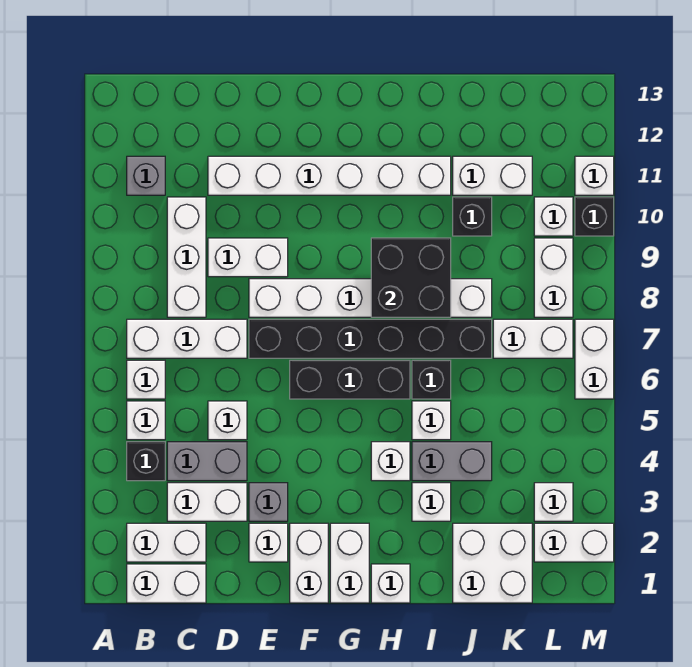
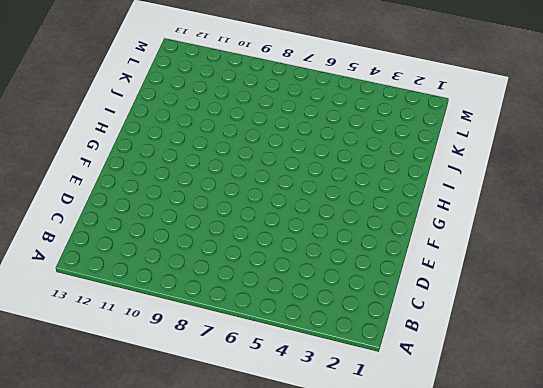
none -> white brick B1:C1 level 1
none -> white brick B2:C2 level 1
none -> black brick B4 level 1
none -> white brick B5 level 1

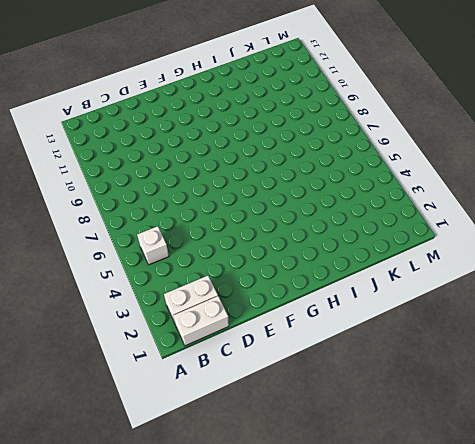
none -> black brick B4 level 1
none -> white brick B6 level 1
none -> white brick B7:D7 level 1
none -> grey brick B11 level 1

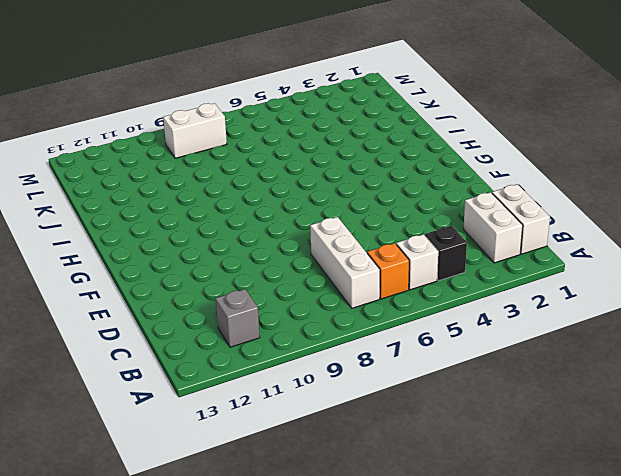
orange brick B6 level 1 -> white brick B6 level 1
none -> white brick C3:D3 level 1
none -> grey brick C4:D4 level 1
none -> white brick C8:C10 level 1
none -> white brick D5 level 1

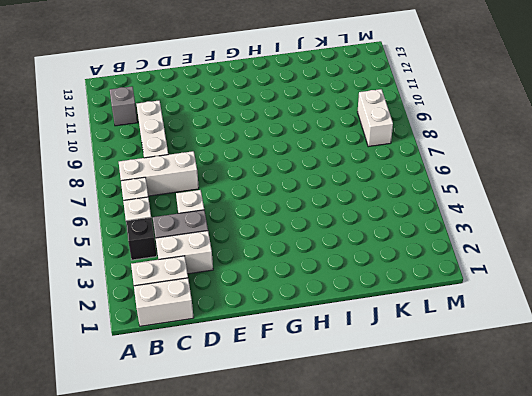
none -> white brick D9:E9 level 1
none -> white brick D11:I11 level 1
none -> white brick E2 level 1
none -> grey brick E3 level 1

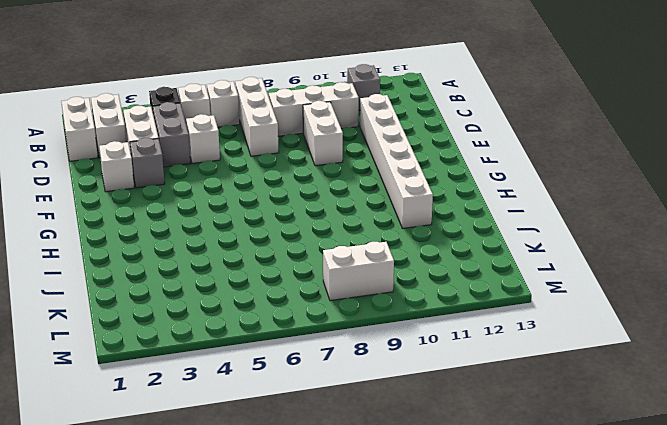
none -> black brick E7:J7 level 1
none -> white brick E8:J8 level 1
none -> white brick F1:F2 level 1
none -> black brick F6:H6 level 1

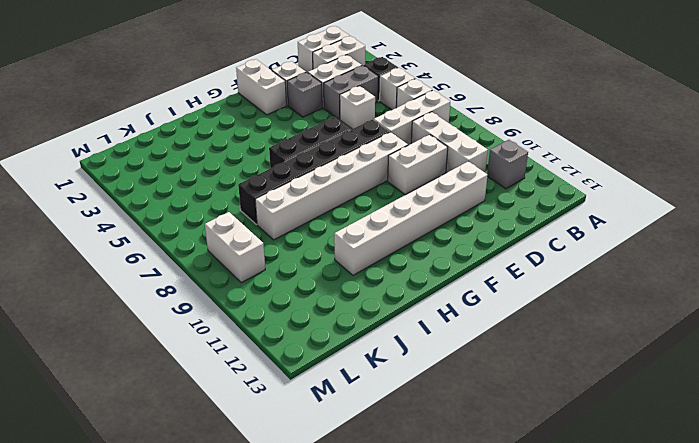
none -> white brick G1:G2 level 1
none -> white brick H1 level 1
none -> white brick H4 level 1
none -> white brick I3 level 1

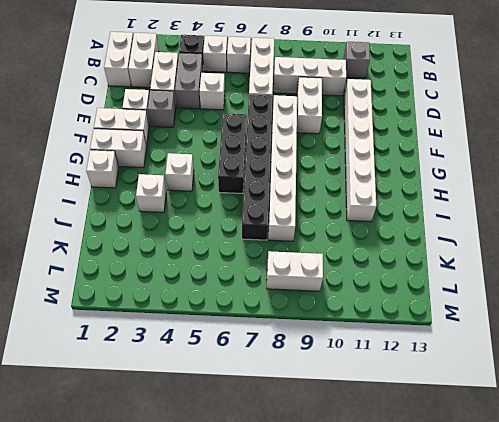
none -> grey brick I4:J4 level 1
none -> white brick I5 level 1
none -> black brick I6 level 1
none -> white brick J1:K2 level 1

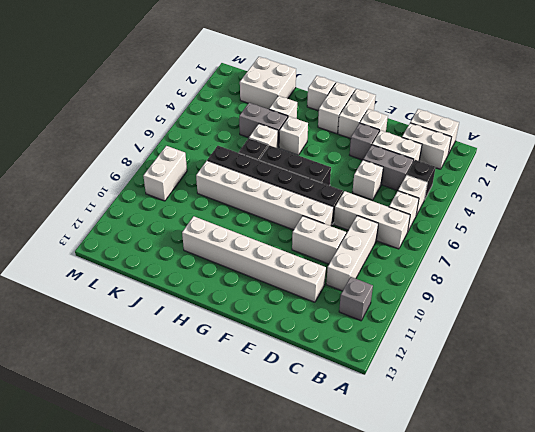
none -> black brick J10 level 1
none -> white brick J11:K11 level 1
none -> white brick K7:L7 level 1
none -> white brick L2:M2 level 1

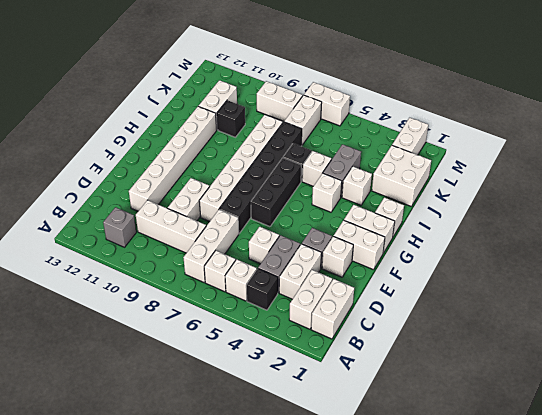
none -> white brick L3 level 1
none -> white brick L10 level 1
none -> black brick M10 level 1
none -> white brick M11 level 1

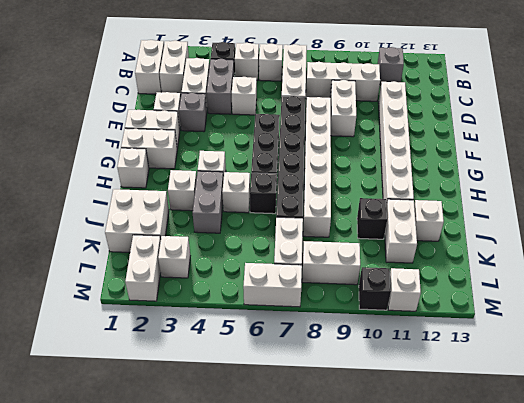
white brick J12 level 1 -> white brick L10 level 1
none -> black brick H8:I9 level 2

